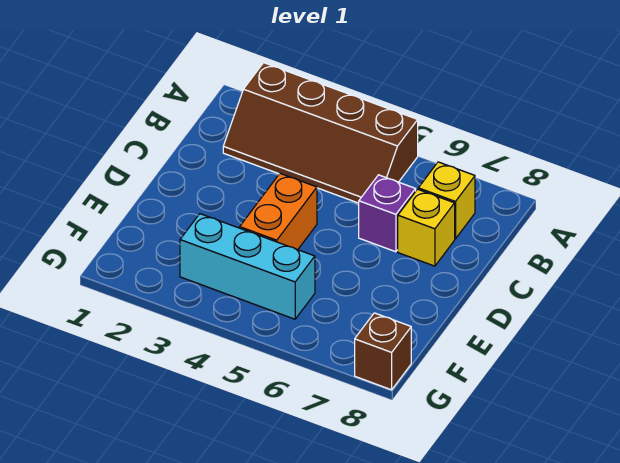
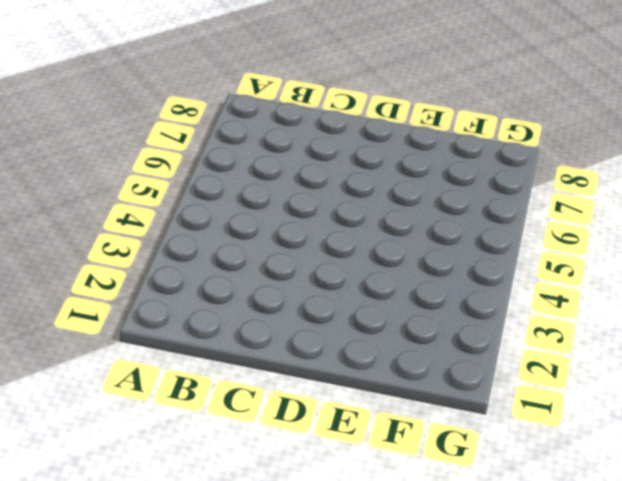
none -> brown slope A2:B5 level 1 top A
none -> yellow brick B7 level 1

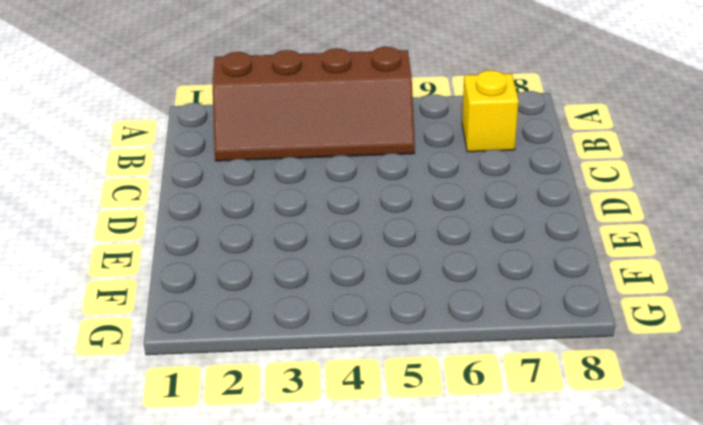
none -> purple brick C6 level 1
none -> yellow brick C7 level 1

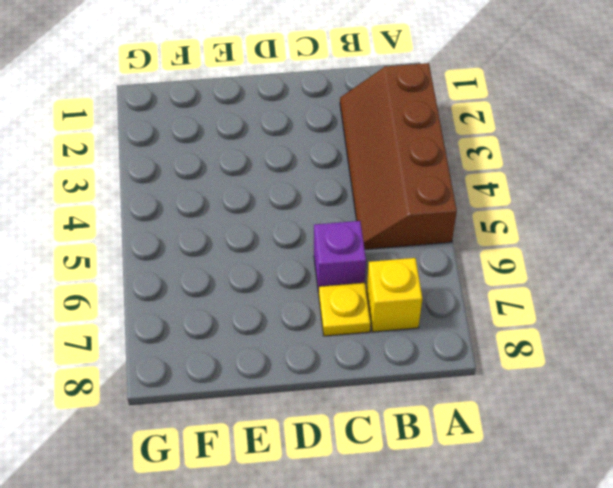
yellow plate C7 level 1 -> yellow brick C7 level 1
none -> orange brick D4:E4 level 1
none -> cyan brick F3:F5 level 1

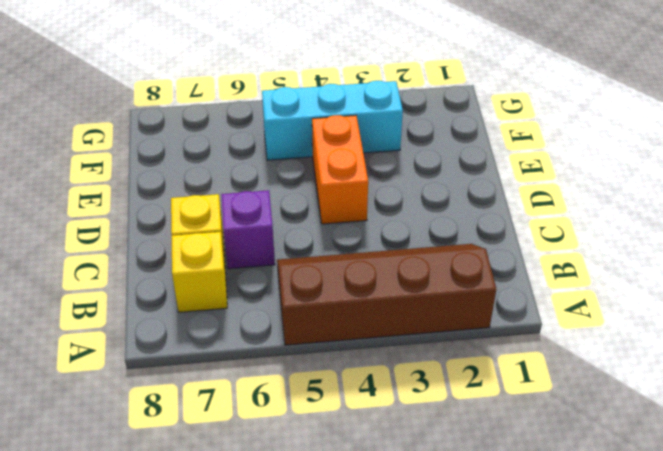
none -> brown brick G8 level 1

